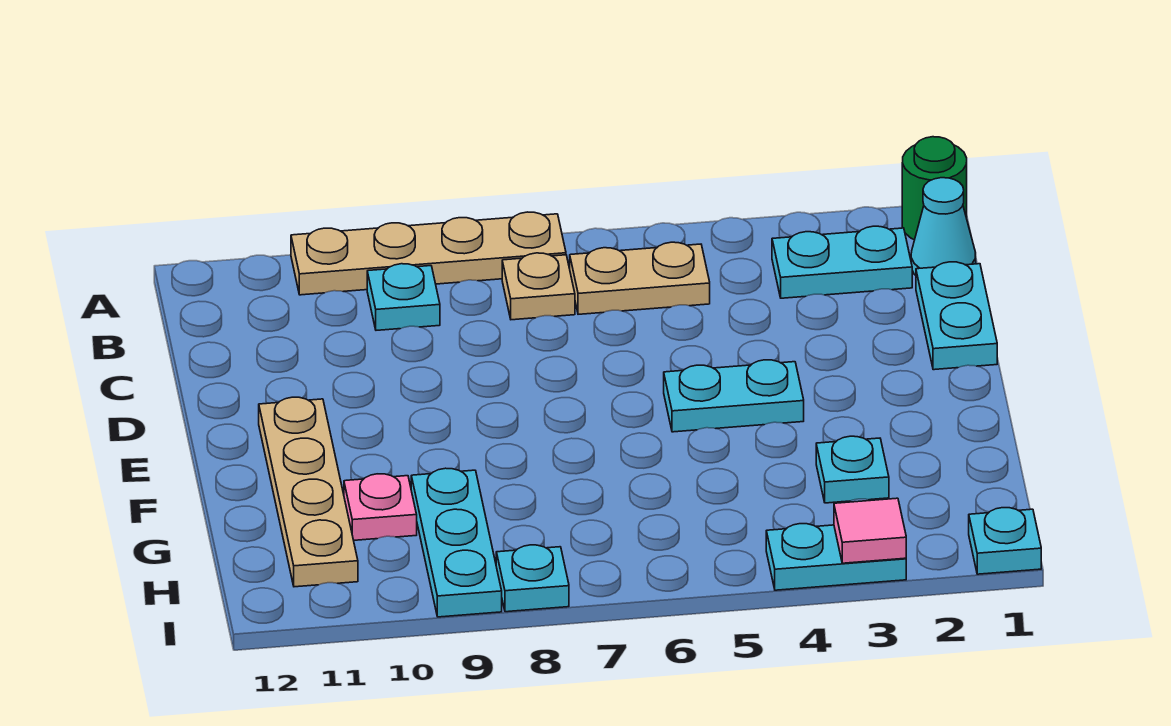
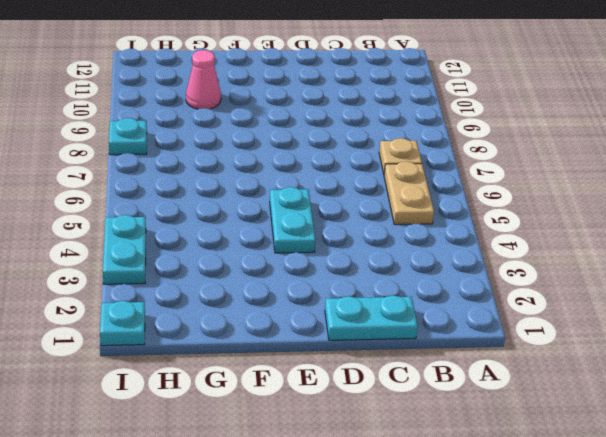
pink cone G10 level 1 -> pink plate G10 level 1
none -> green round brick A1 level 1
none -> tan plate A7:A10 level 1
none -> cyan cone B1 level 1

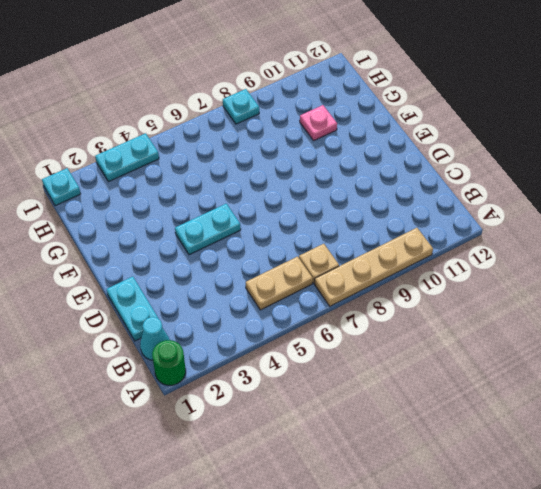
none -> cyan plate B2:B3 level 1
none -> cyan plate B9 level 1
none -> tan plate E11:H11 level 1

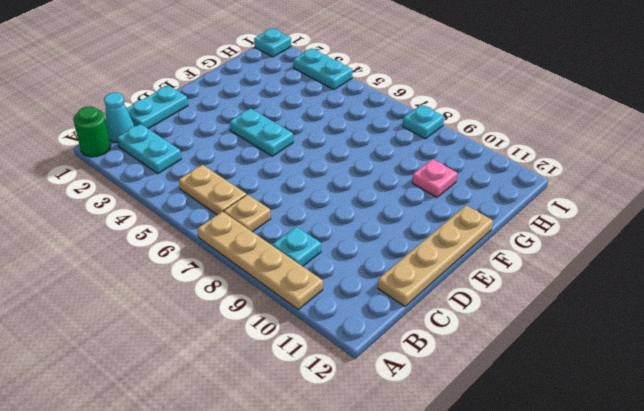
tan plate C12:F12 level 1 -> tan plate E11:H11 level 1
none -> cyan plate G3 level 1
none -> cyan plate G9:I9 level 1
none -> pink tile I3 level 2

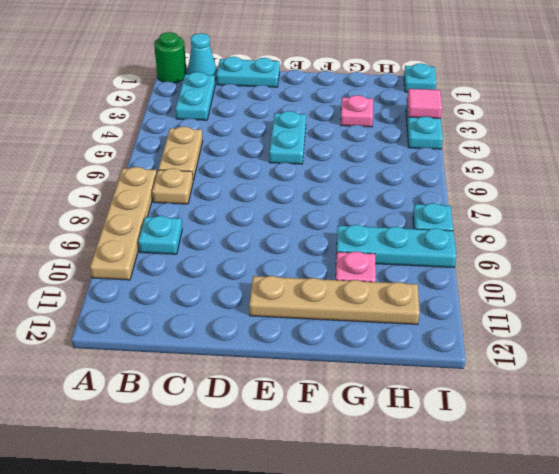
pink plate G3 level 1 -> cyan plate G3 level 1

